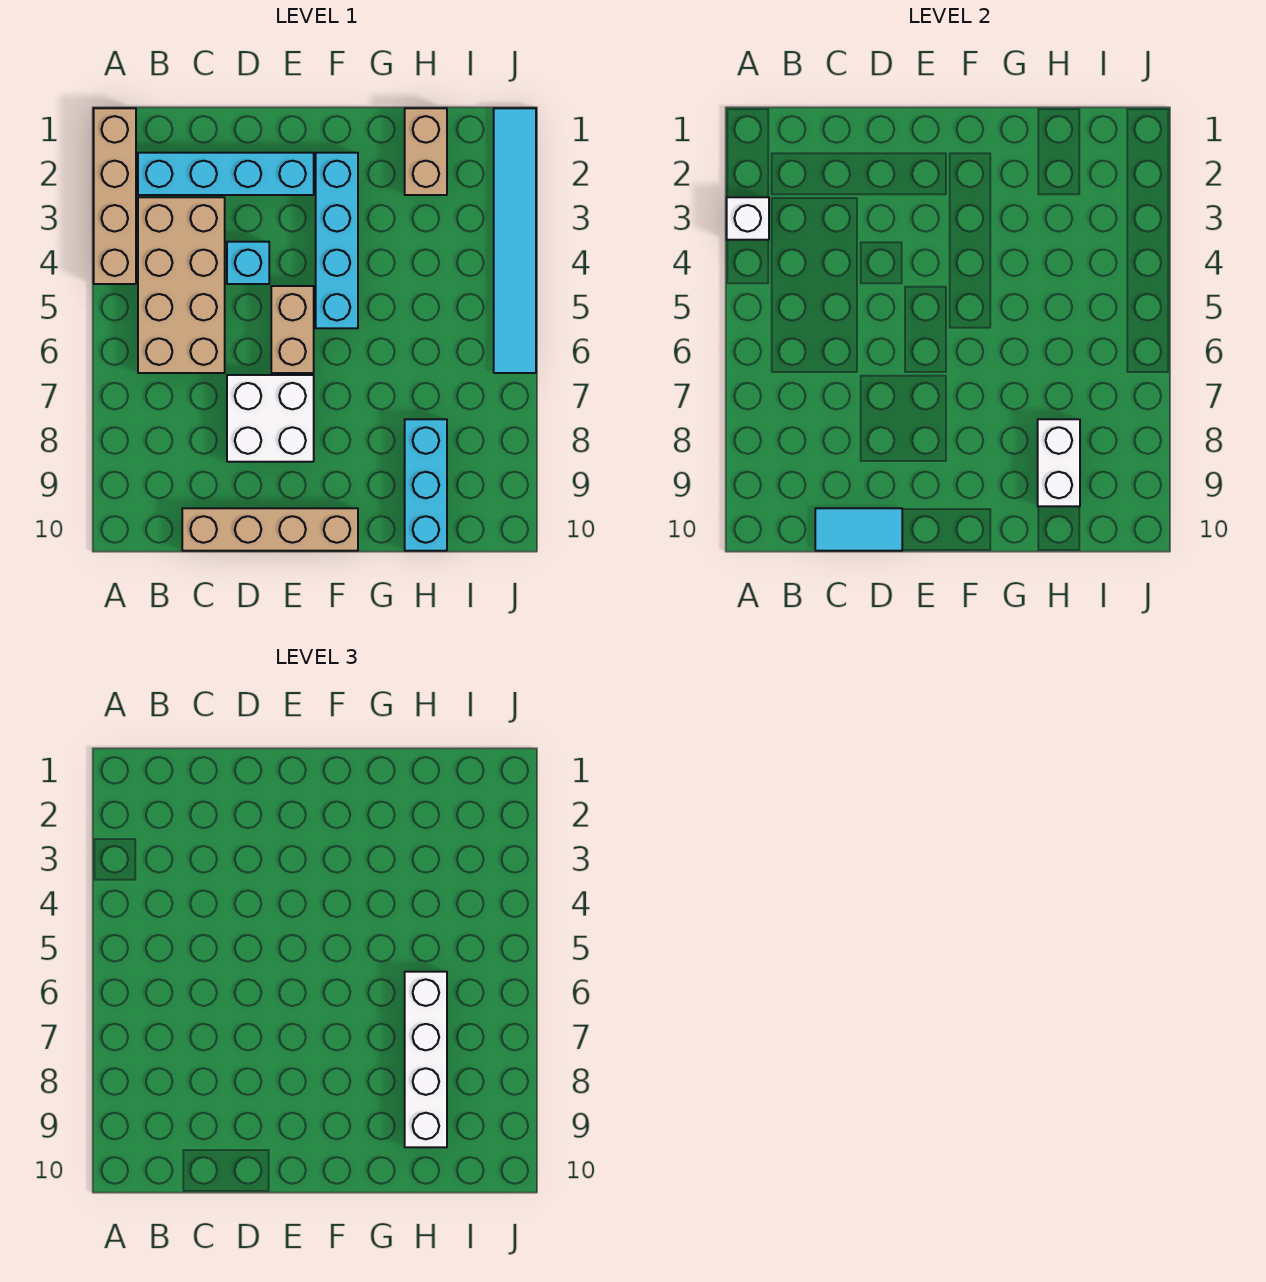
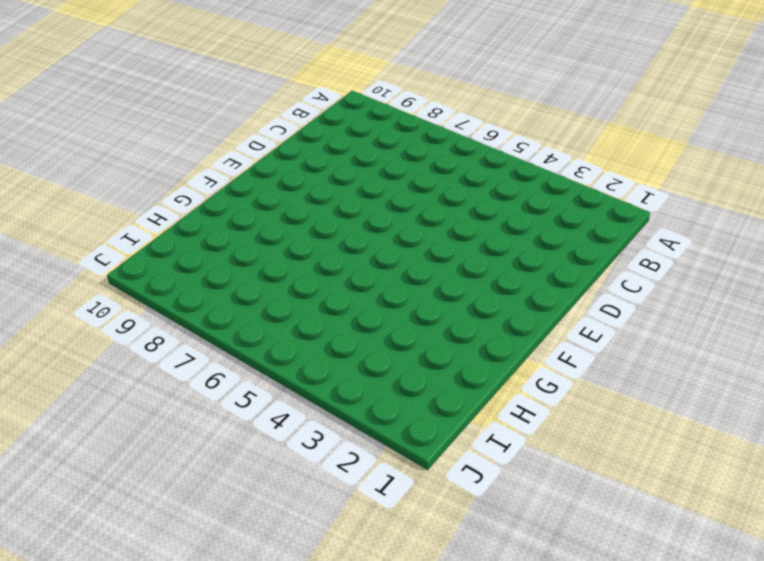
none -> tan brick A1:A4 level 1
none -> cyan brick B2:E2 level 1
none -> tan brick B3:C6 level 1

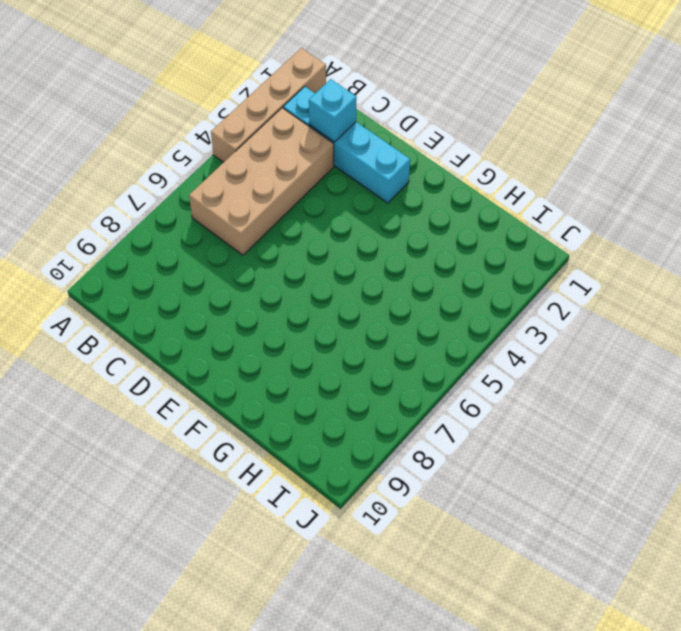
cyan brick C2 level 2 -> cyan brick D4 level 1
none -> tan brick C10:F10 level 1
none -> white brick D7:E8 level 1
none -> tan brick E5:E6 level 1

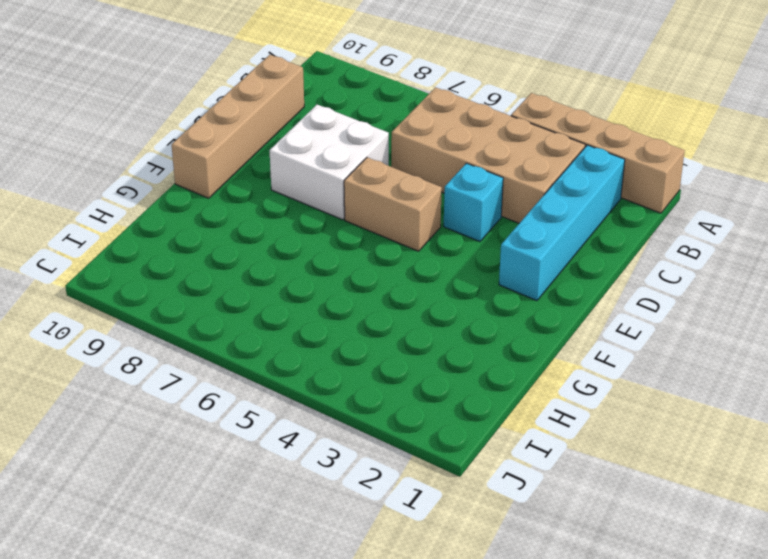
none -> cyan brick F2:F5 level 1
none -> tan brick H1:H2 level 1
none -> cyan brick H8:H10 level 1

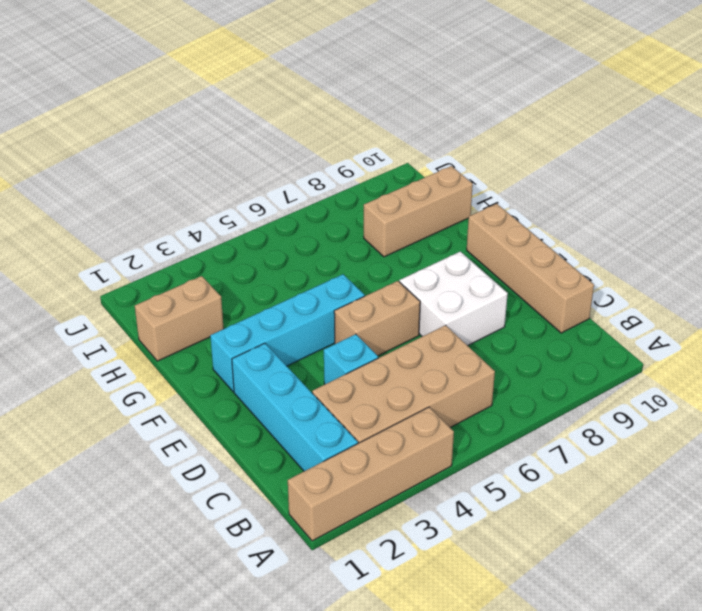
tan brick H8:H10 level 1 -> cyan brick H8:H10 level 1
none -> cyan tile J1:J6 level 1
none -> white brick A3 level 2
none -> cyan tile C10:D10 level 2

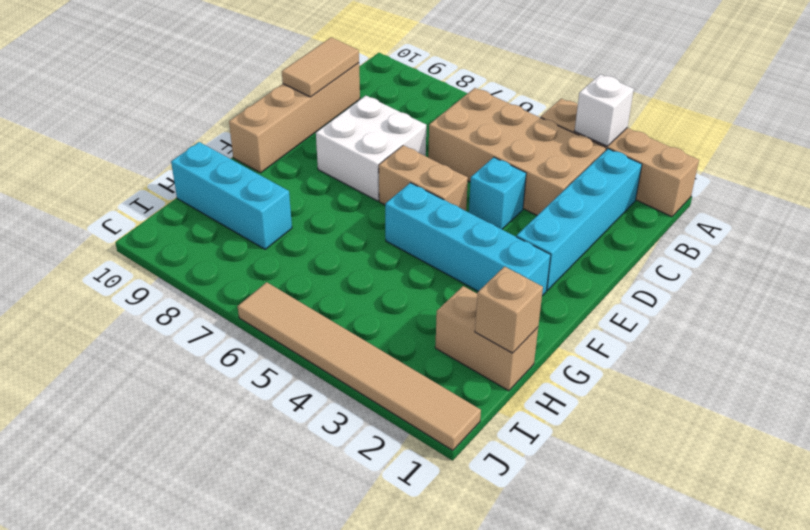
tan tile C10:D10 level 2 -> cyan tile C10:D10 level 2
tan brick H1 level 2 -> none
tan tile J1:J6 level 1 -> cyan tile J1:J6 level 1
none -> white brick H8:H9 level 2
none -> white brick H6:H9 level 3

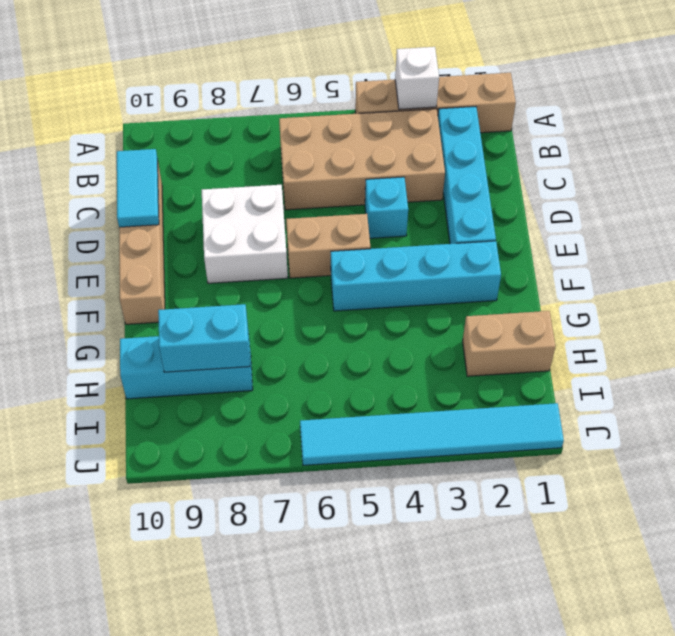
cyan brick H8:H9 level 2 -> white brick H8:H9 level 2
none -> white brick H6:H9 level 3

